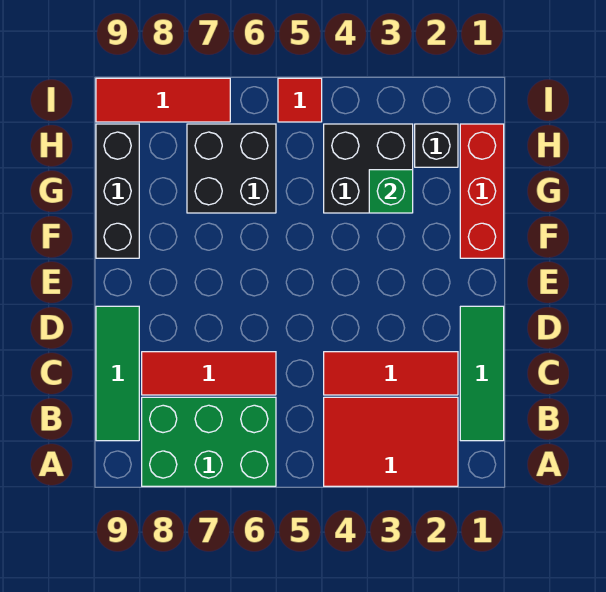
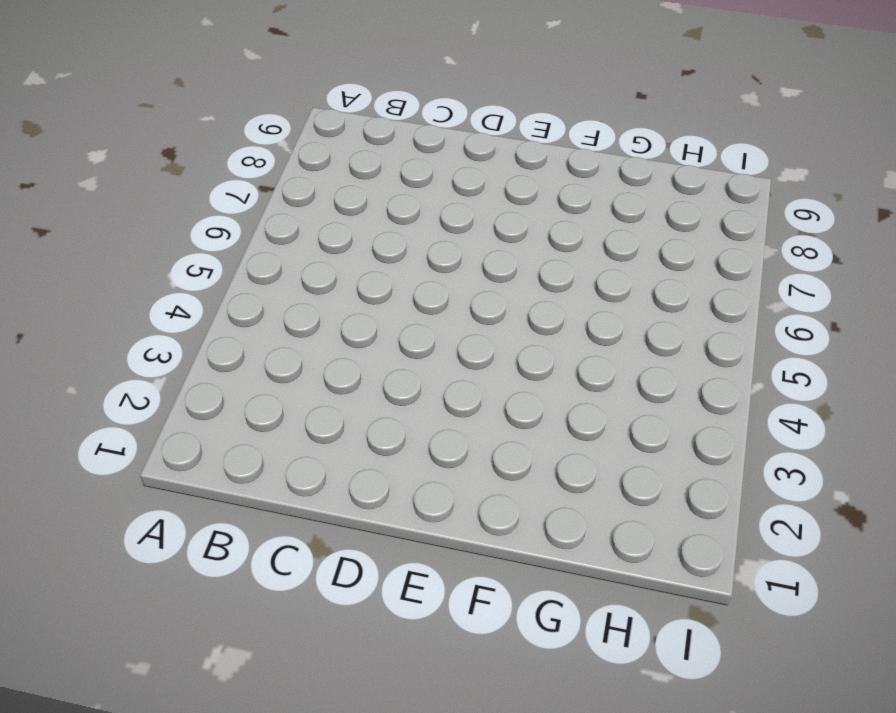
none -> red tile A2:B4 level 1
none -> green brick A6:B8 level 1
none -> green tile B1:D1 level 1

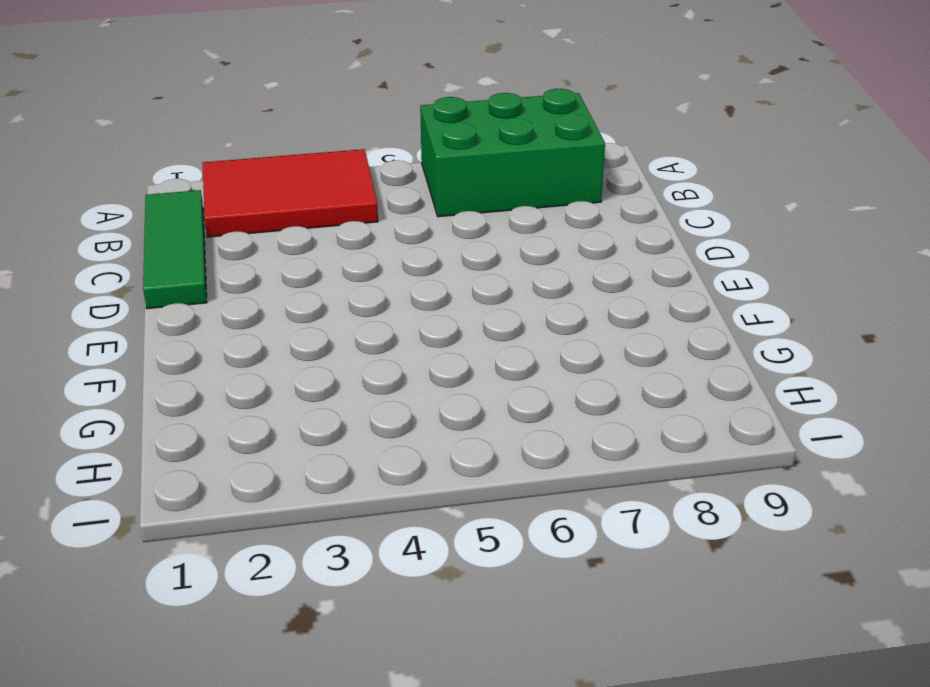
none -> green tile B9:D9 level 1
none -> red tile C2:C4 level 1
none -> red tile C6:C8 level 1

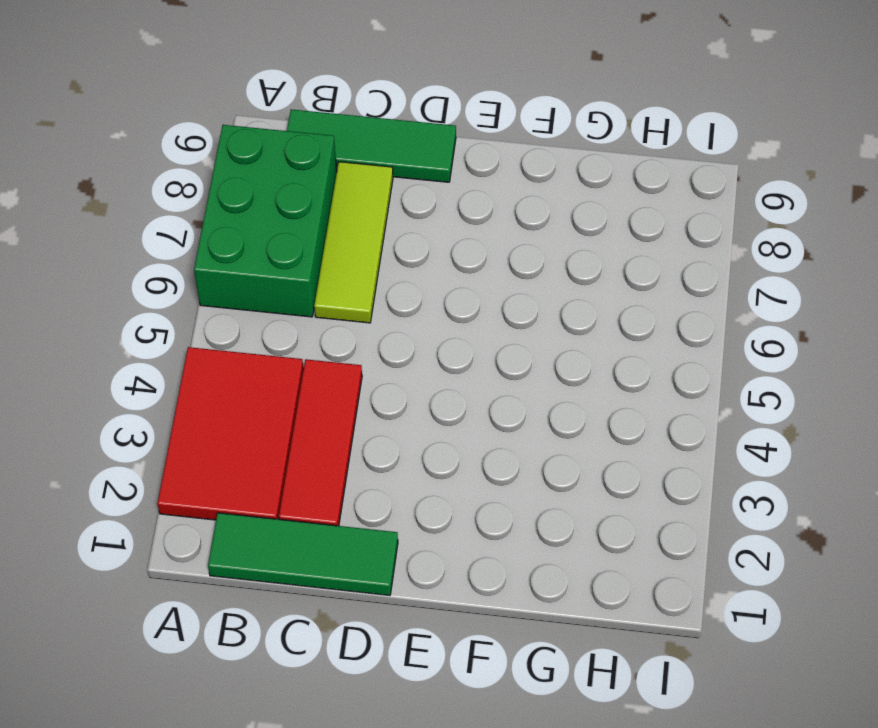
lime tile C6:C8 level 1 -> red tile C6:C8 level 1
none -> red brick F1:H1 level 1
none -> black brick F9:H9 level 1
none -> black brick G3:H4 level 1

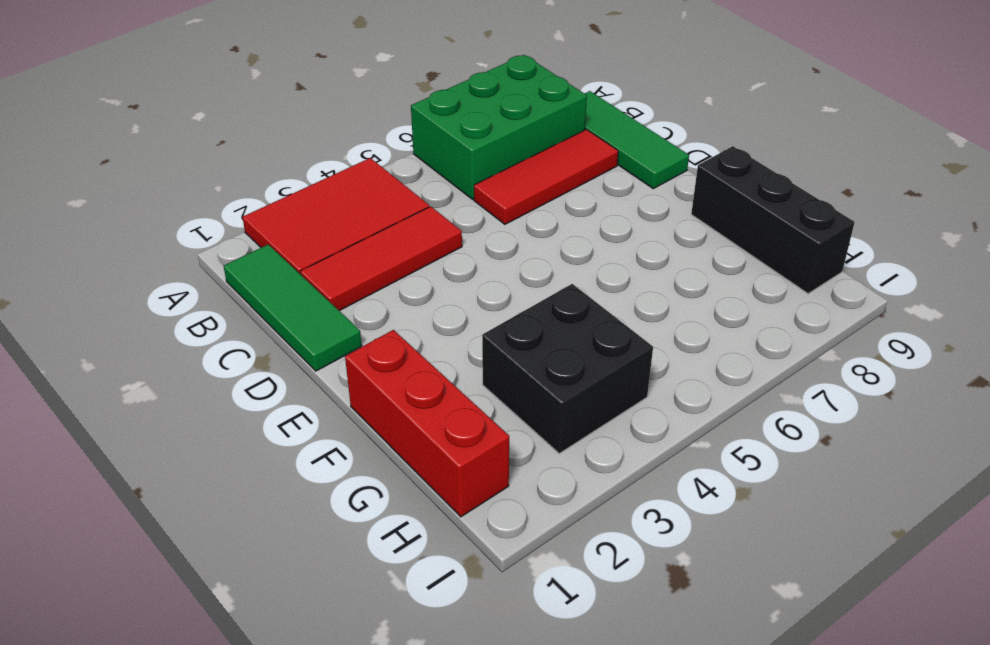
none -> black brick G6:H7 level 1
none -> black brick H2 level 1
none -> red tile I5 level 1

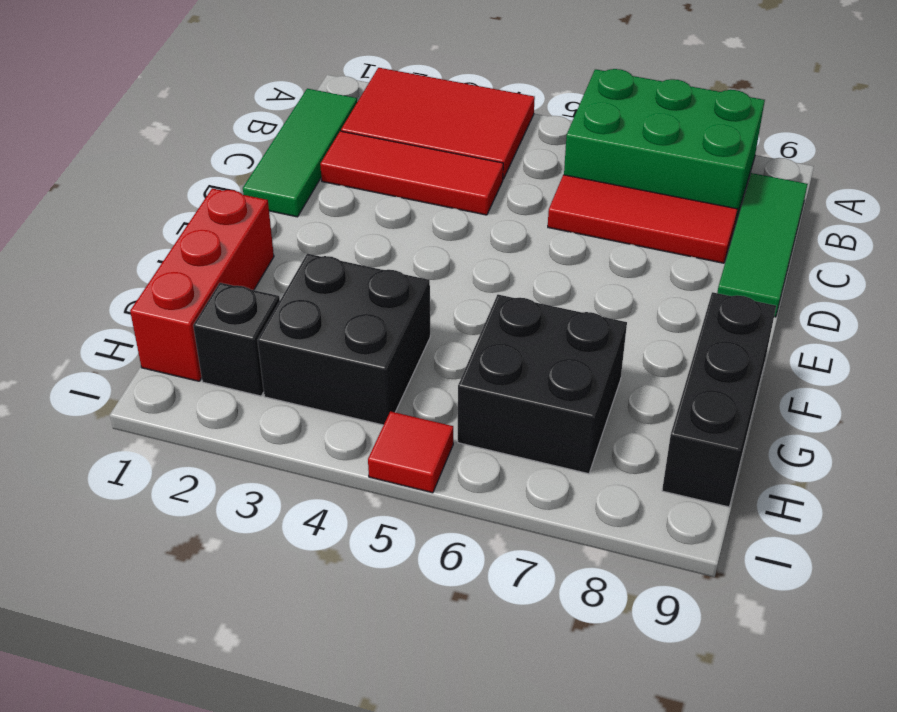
none -> red tile I7:I9 level 1
none -> green brick G3 level 2

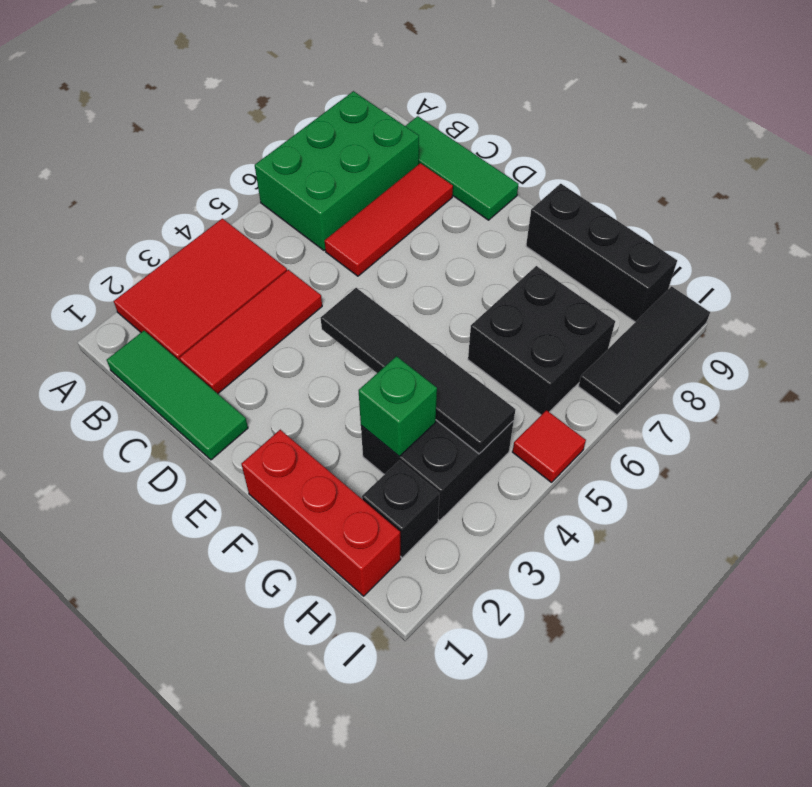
black tile E4:H4 level 2 -> none
black tile I7:I9 level 1 -> red tile I7:I9 level 1

